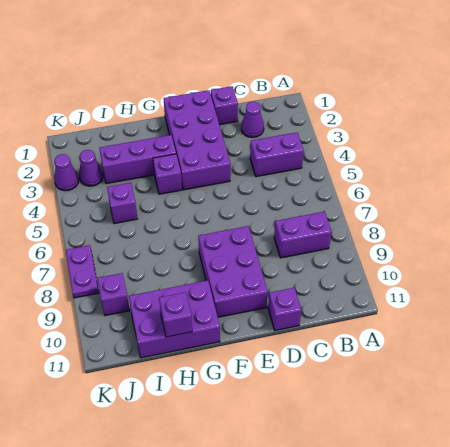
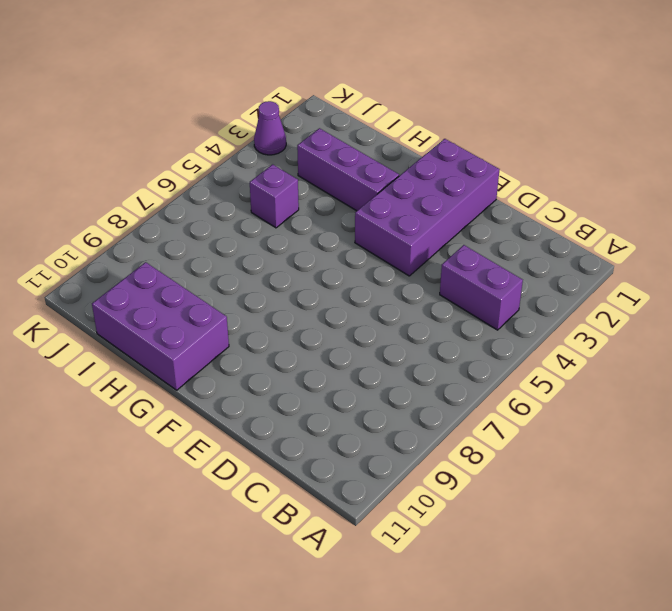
none -> purple brick B8:C8 level 1
none -> purple cone C2 level 1
none -> purple brick D1 level 1

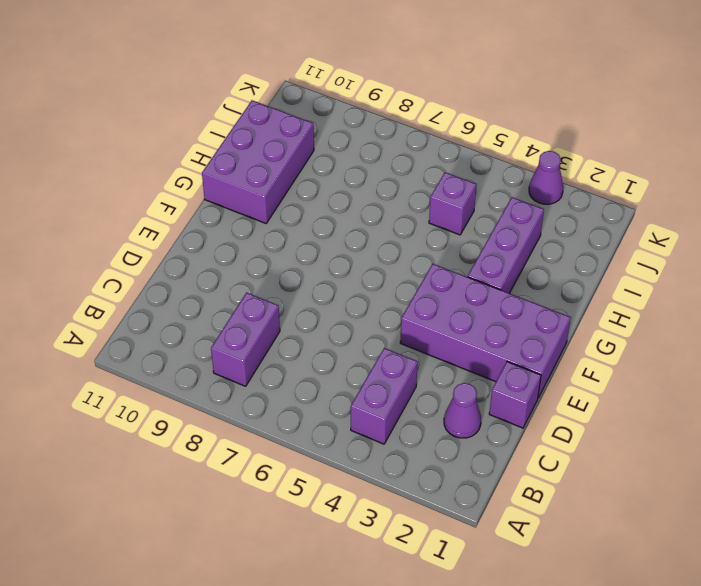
none -> purple brick D11 level 1
none -> purple brick E8:F10 level 1
none -> purple brick G4 level 1

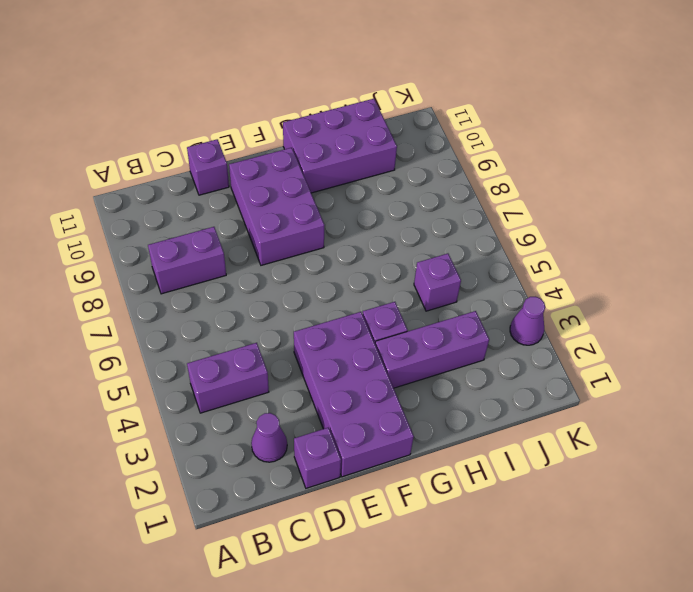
none -> purple cone J3 level 1
none -> purple brick J9 level 1
none -> purple plate K7:K8 level 1

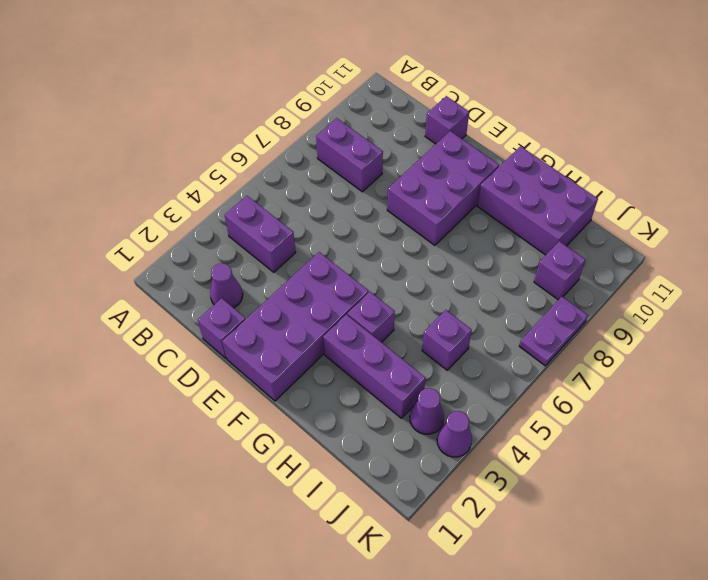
none -> purple brick H11 level 2

